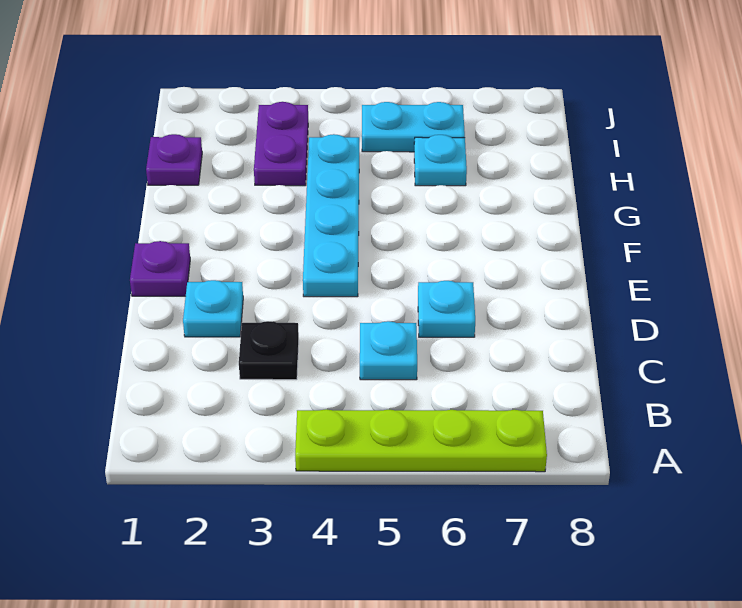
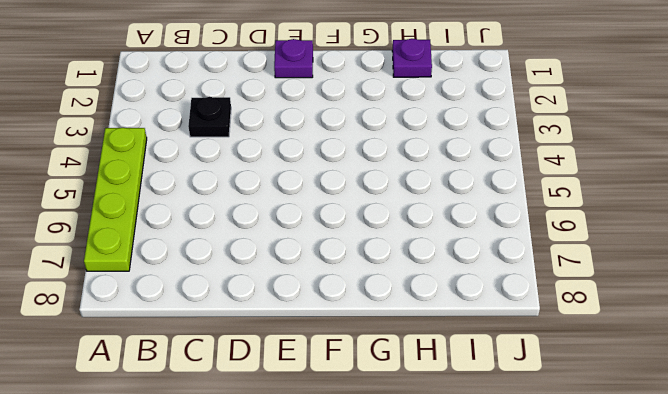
none -> cyan plate C5 level 1
none -> cyan plate D2 level 1

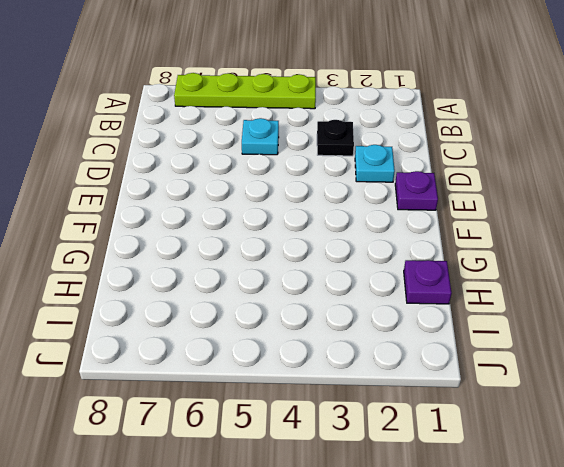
none -> cyan plate D6 level 1
none -> cyan plate E4:H4 level 1

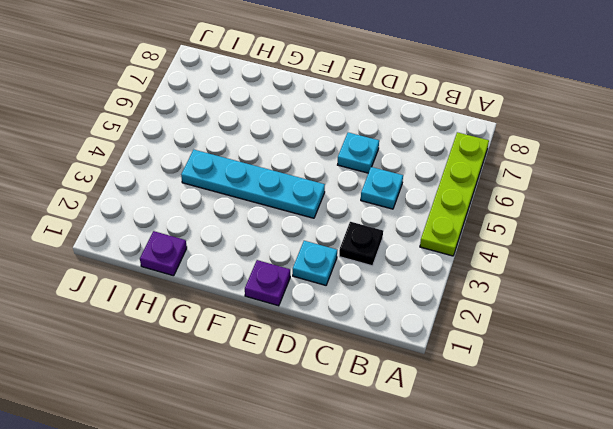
none -> purple plate H3:I3 level 1
none -> cyan plate H6 level 1

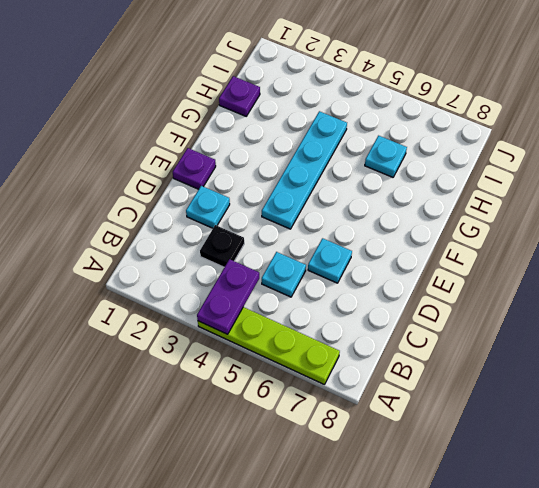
purple plate A4:B4 level 2 -> purple plate H3:I3 level 1
none -> cyan plate I5:I6 level 1

